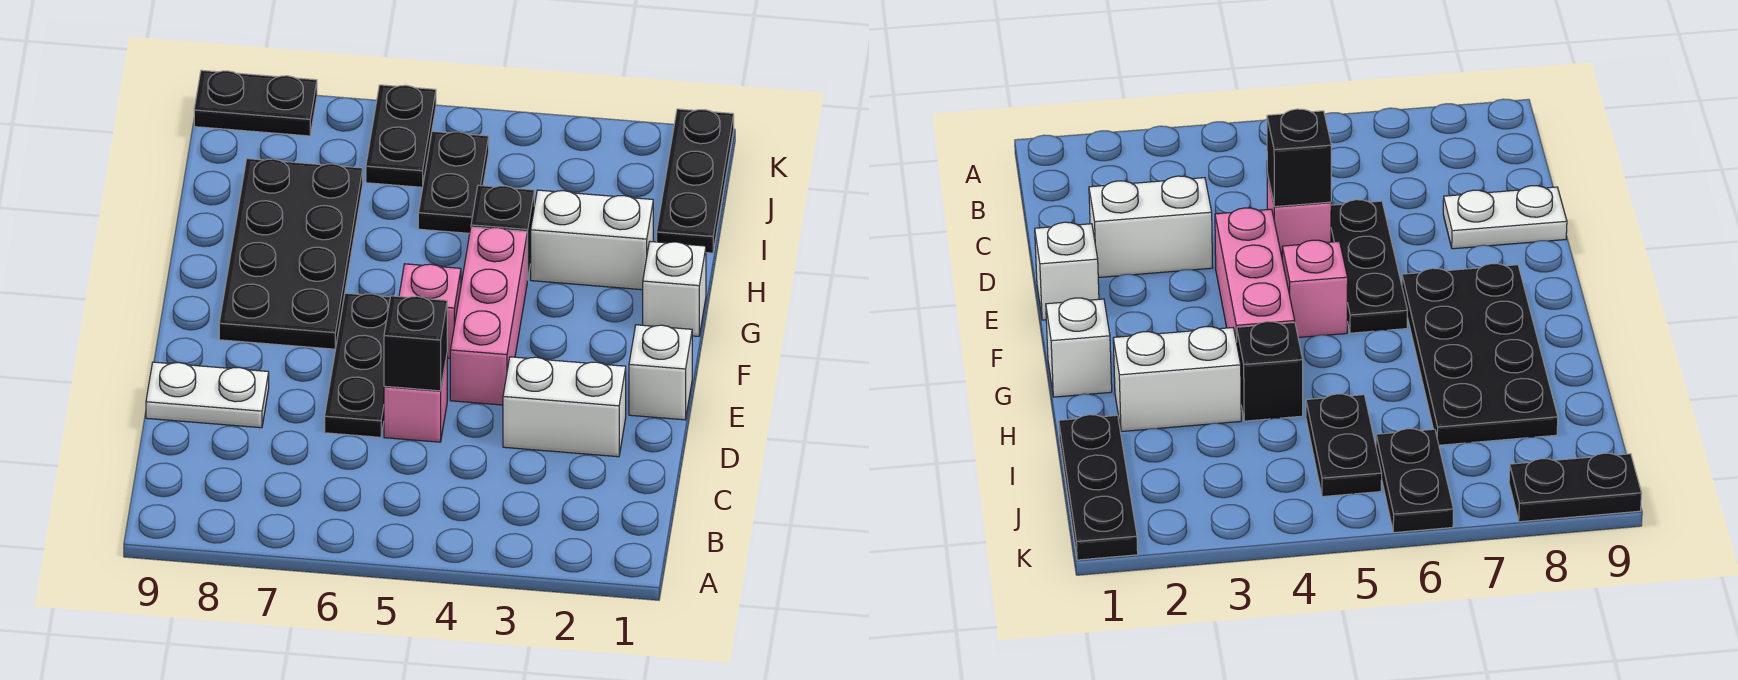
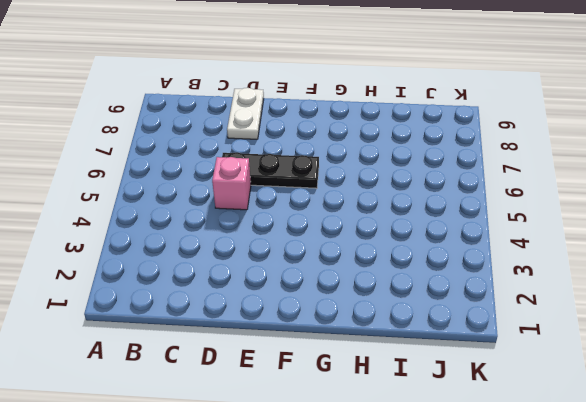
none -> white brick D2:D3 level 1
none -> white brick E1 level 1
none -> pink brick E4:G4 level 1

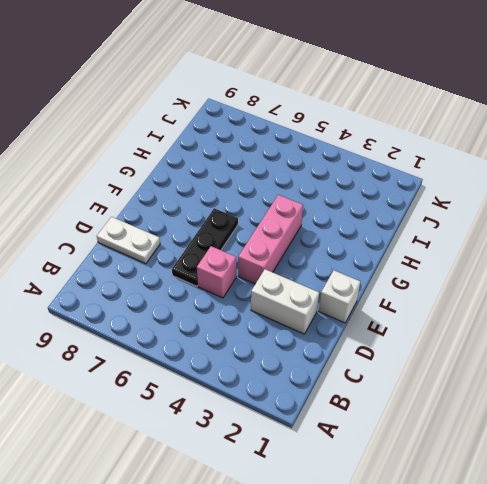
none -> pink brick F5 level 1
none -> black plate F7:I8 level 1
none -> white brick G1 level 1

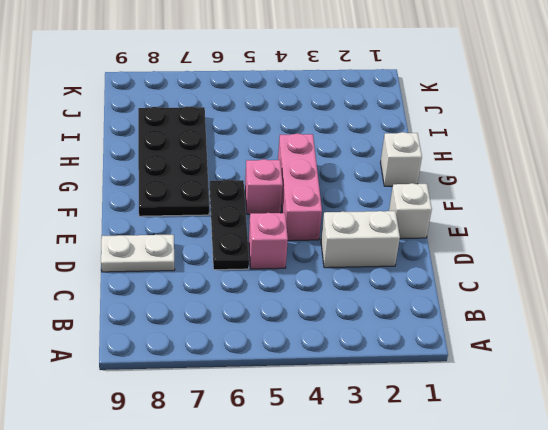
none -> white brick H2:H3 level 1
none -> black brick H4 level 1
none -> black plate I1:K1 level 1

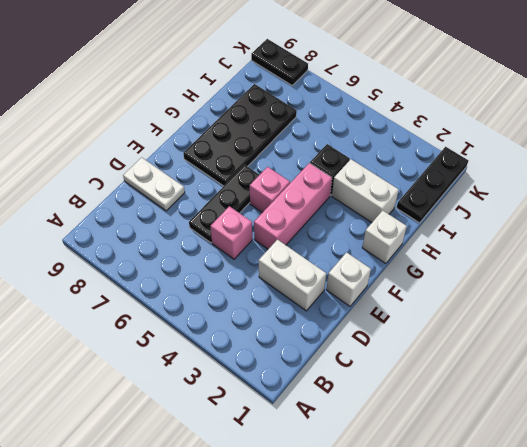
none -> black plate I5:J5 level 1
none -> black plate J6:K6 level 1
none -> black brick D5 level 2

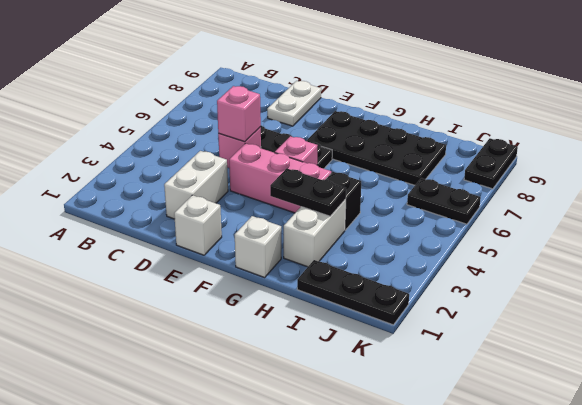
pink brick D5 level 2 -> black brick D5 level 2
black plate G3:H3 level 2 -> black plate I5:J5 level 1

